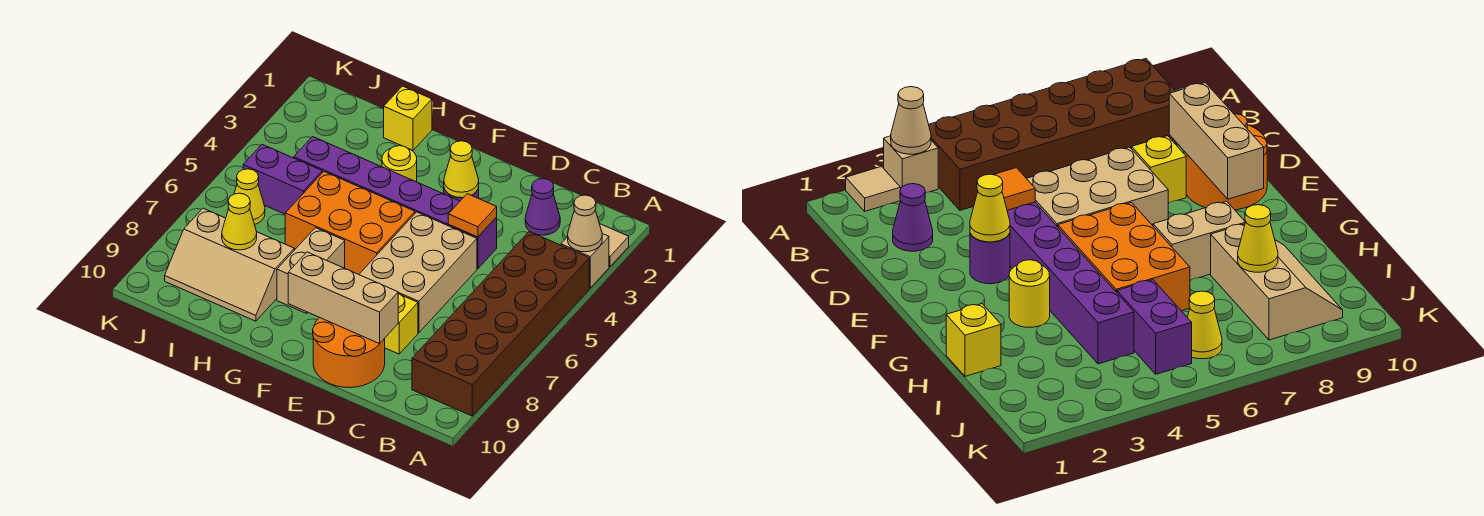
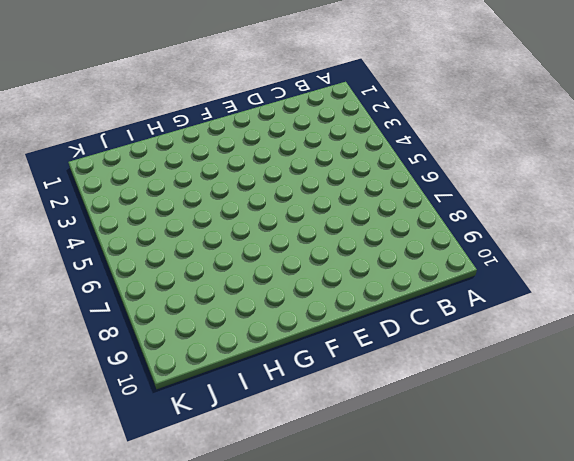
none -> tan tile A2 level 1
none -> tan brick A3 level 1
none -> brown brick A4:B9 level 1

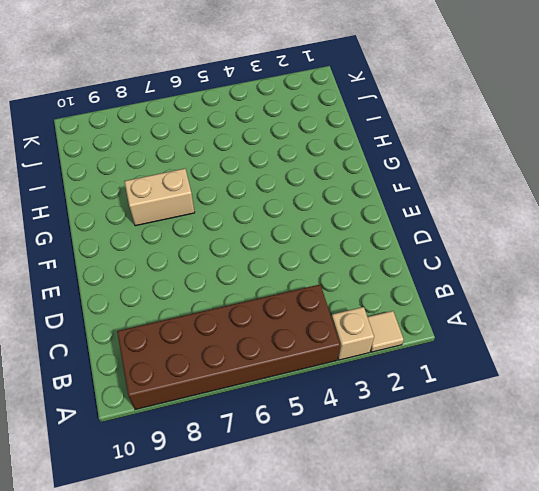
none -> purple cone C2 level 1
none -> purple brick D4:I4 level 1
none -> tan brick D5:E7 level 1

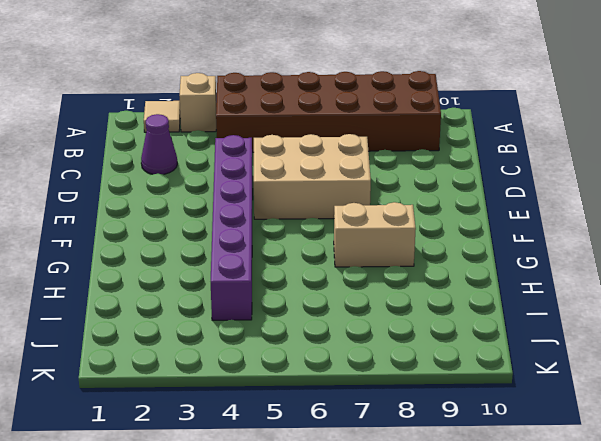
none -> yellow brick D8 level 1
none -> orange round brick D9:E10 level 1
none -> purple round brick E3 level 1

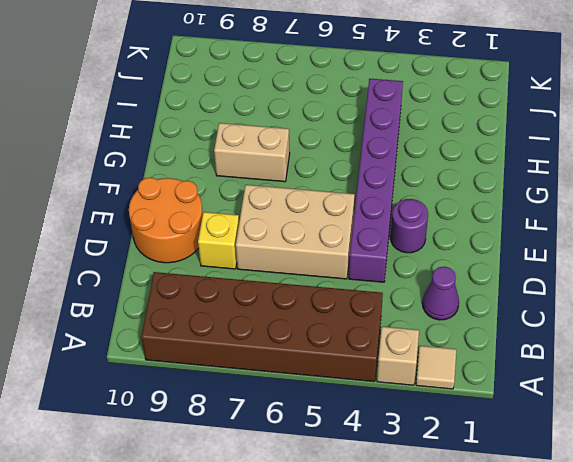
none -> orange brick F5:H6 level 1
none -> yellow round brick G3 level 1
none -> yellow brick H1 level 1

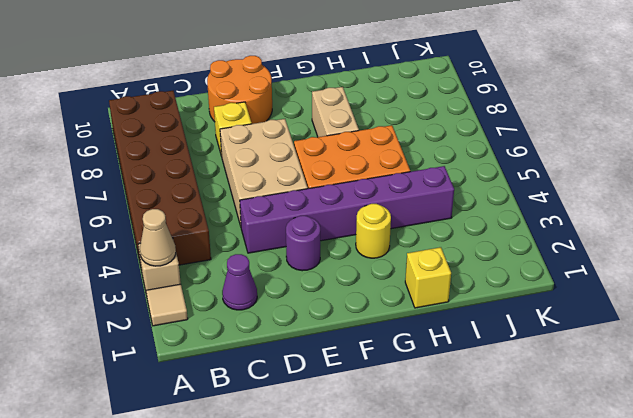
none -> tan slope H8:J9 level 1 top 8
none -> purple brick I5:J5 level 1
none -> yellow cone J6 level 1

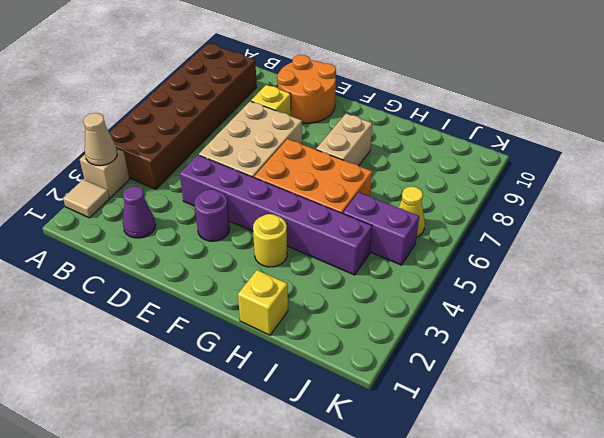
none -> tan slope H8:J9 level 1 top 8
none -> orange tile D4 level 2
none -> tan brick D9:F9 level 2

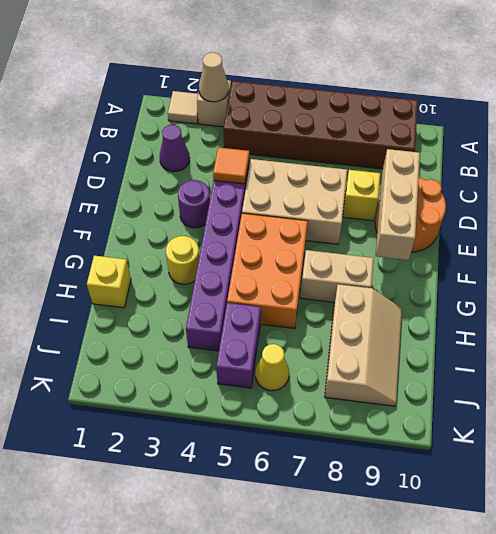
none -> yellow cone E3 level 2
none -> yellow cone I8 level 2

